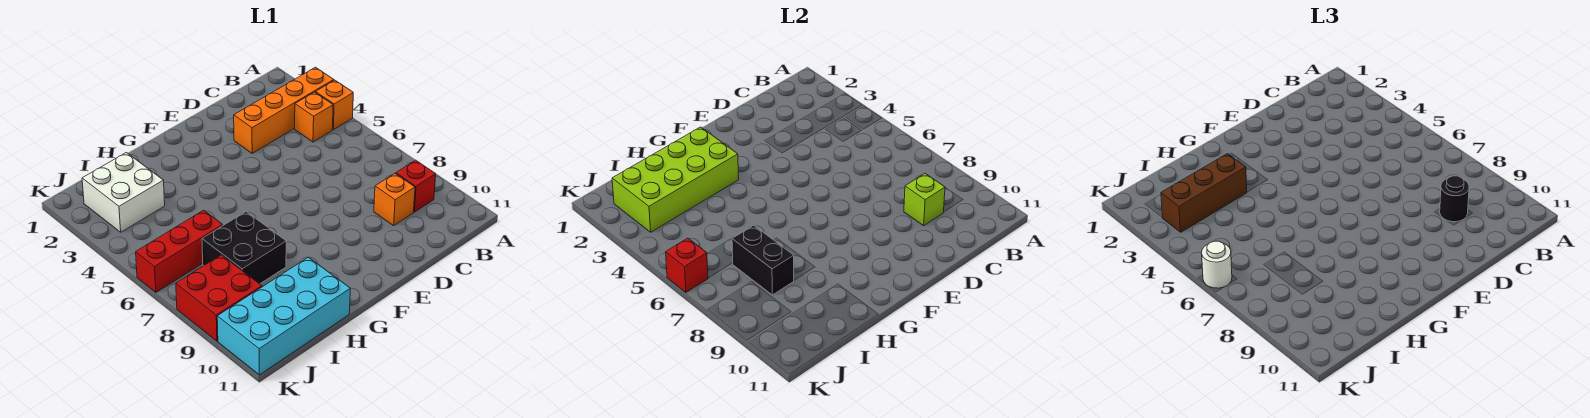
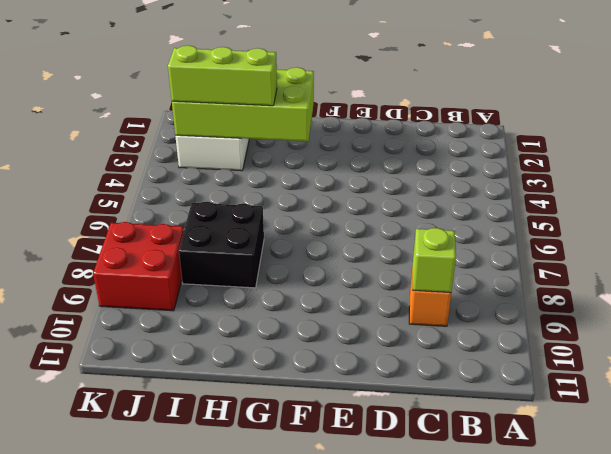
lime brick H3:J3 level 3 -> brown brick H3:J3 level 3
none -> orange brick A3:D3 level 1
none -> orange brick A4 level 1
none -> orange brick B4 level 1

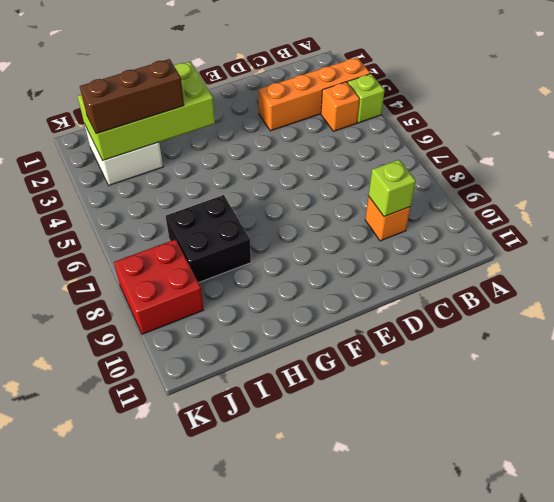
lime brick A4 level 1 -> orange brick A4 level 1
none -> red brick B9 level 1
none -> cyan brick H10:K11 level 1
none -> red brick I6:K6 level 1

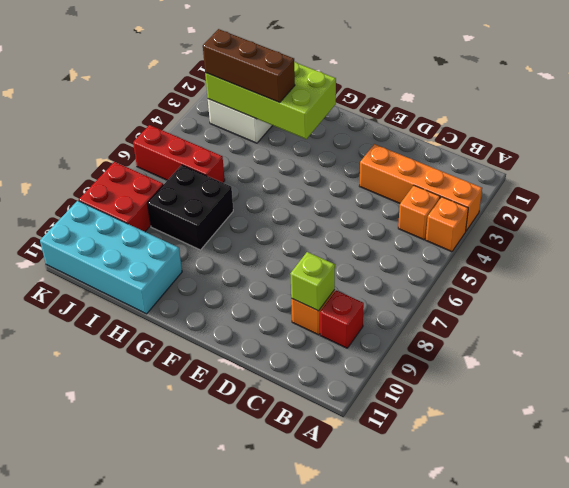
none -> black brick I7:I8 level 2
none -> red brick K6 level 2
none -> black round brick C9 level 3

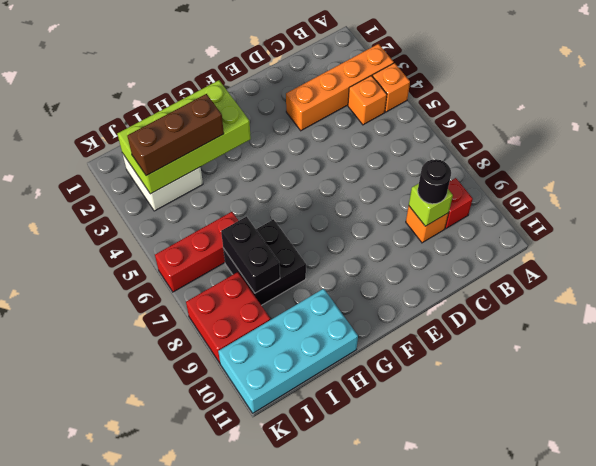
none -> red brick K6 level 2
none -> white round brick K6 level 3

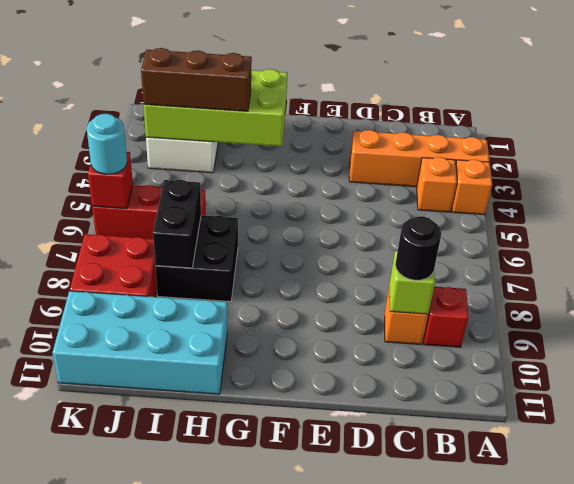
cyan round brick K6 level 3 -> white round brick K6 level 3

